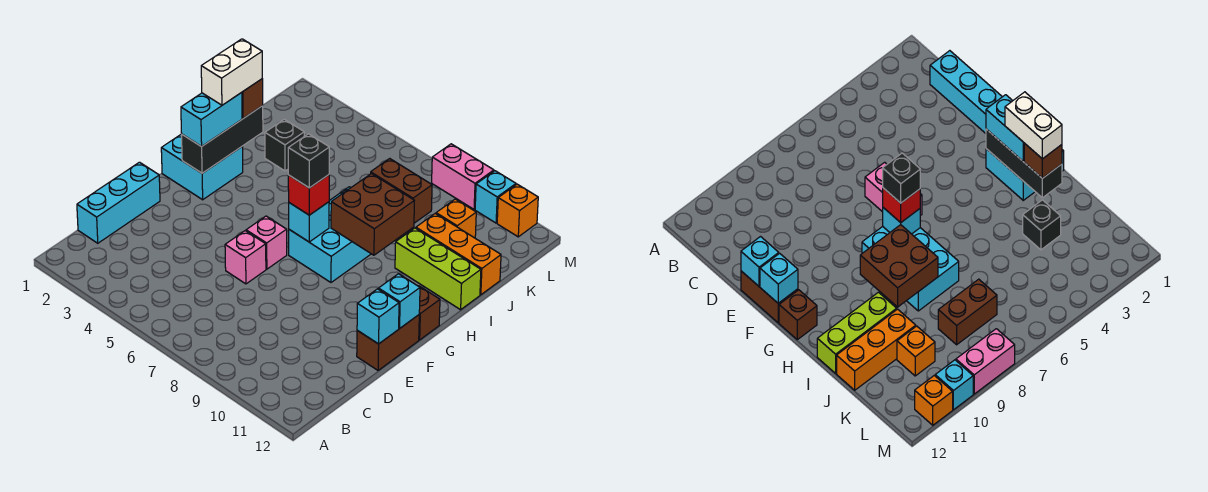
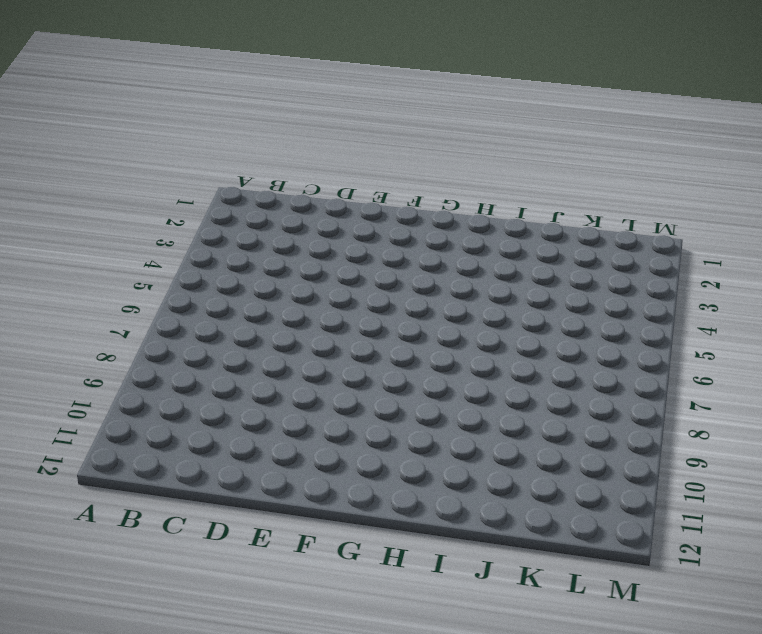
none -> cyan brick C1:E1 level 1
none -> pink brick E6 level 1
none -> brown brick E12:F12 level 1

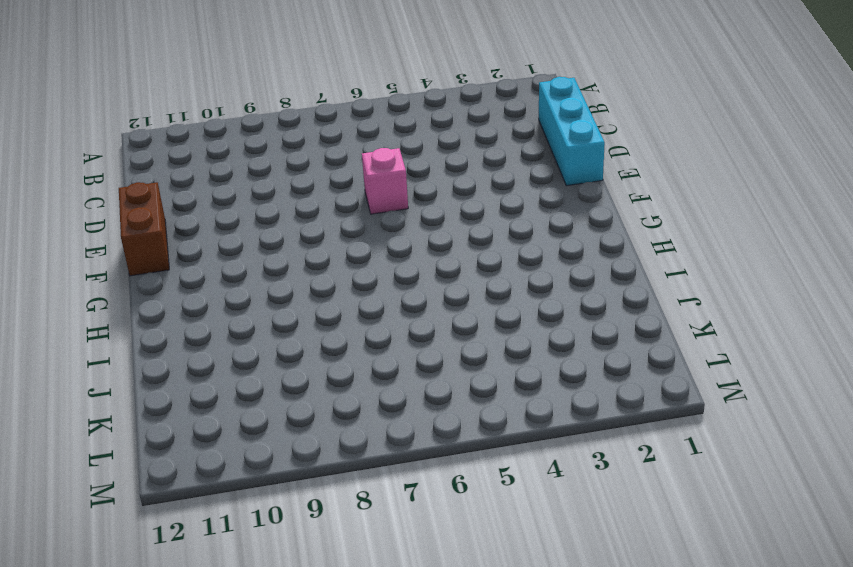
none -> pink brick F6 level 1
none -> cyan brick G1:H2 level 1
none -> cyan brick G7:I8 level 1

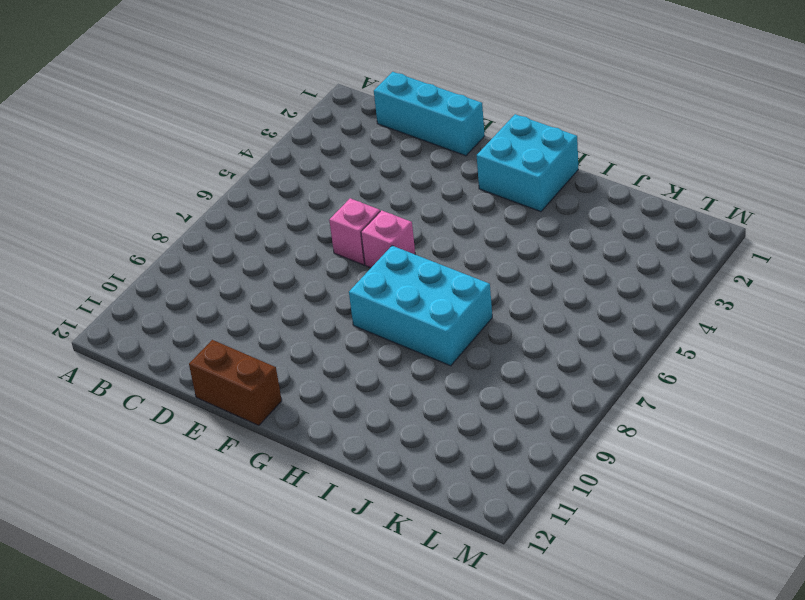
none -> brown brick G12 level 1
none -> lime brick I10:I12 level 1
none -> black brick J3 level 1

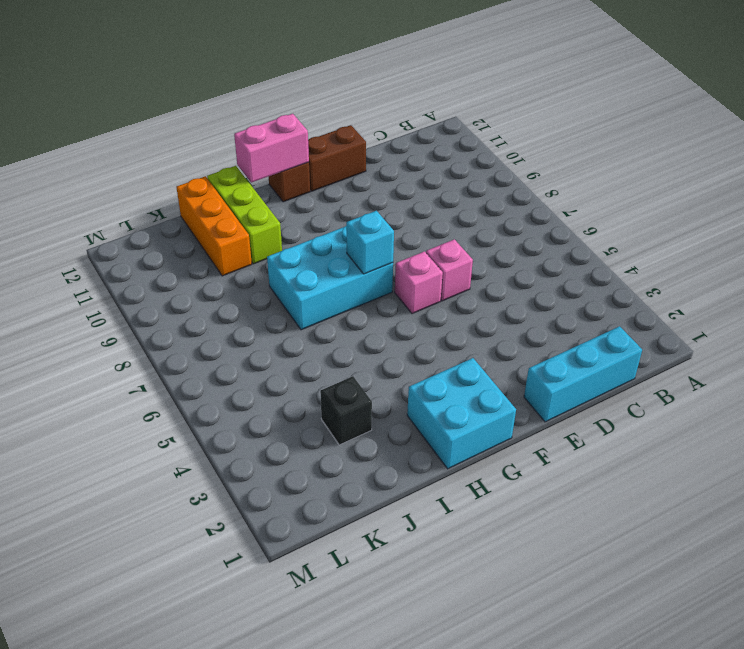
pink brick G12:H12 level 2 -> pink brick M8:M9 level 1
none -> brown brick K7:K8 level 1
none -> orange brick K10 level 1
none -> cyan brick M10 level 1

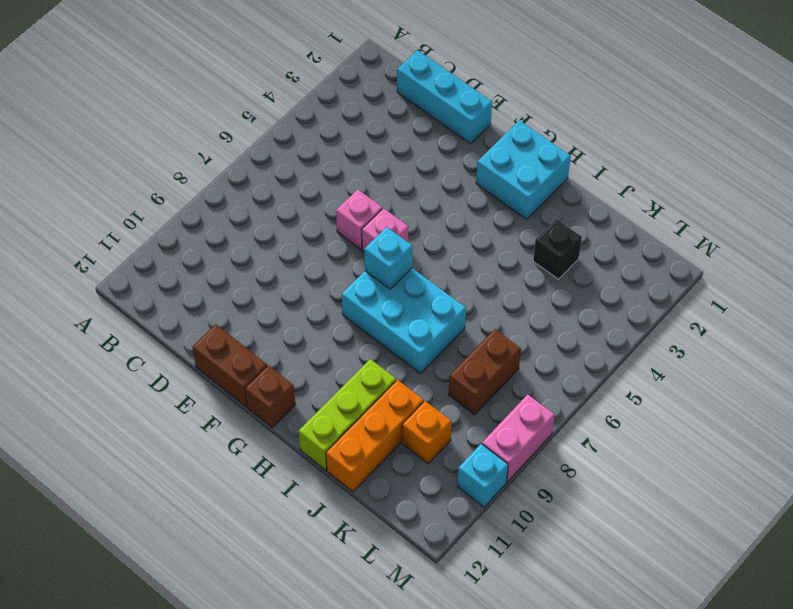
none -> orange brick M11 level 1
none -> cyan brick E12 level 2
none -> cyan brick F12 level 2

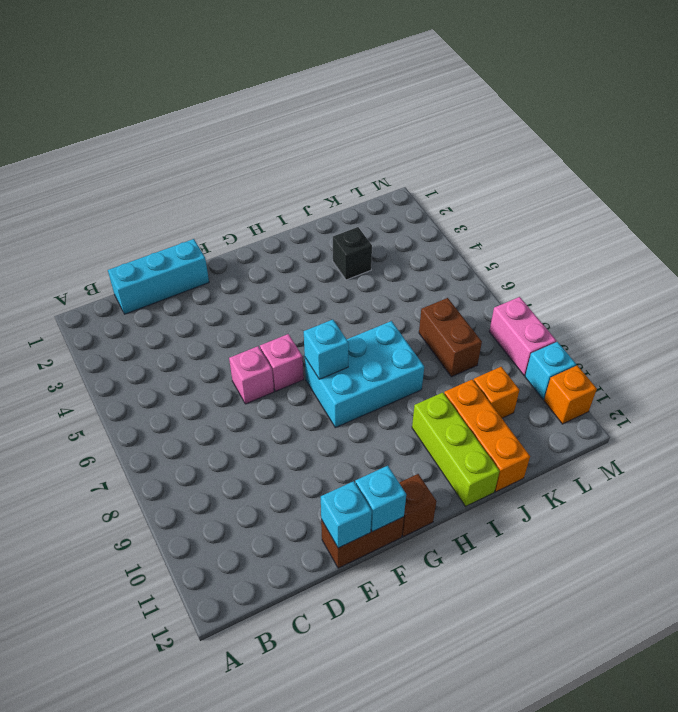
none -> cyan brick G1:H2 level 1
none -> black brick G2:I2 level 2
none -> brown brick H8:I9 level 2

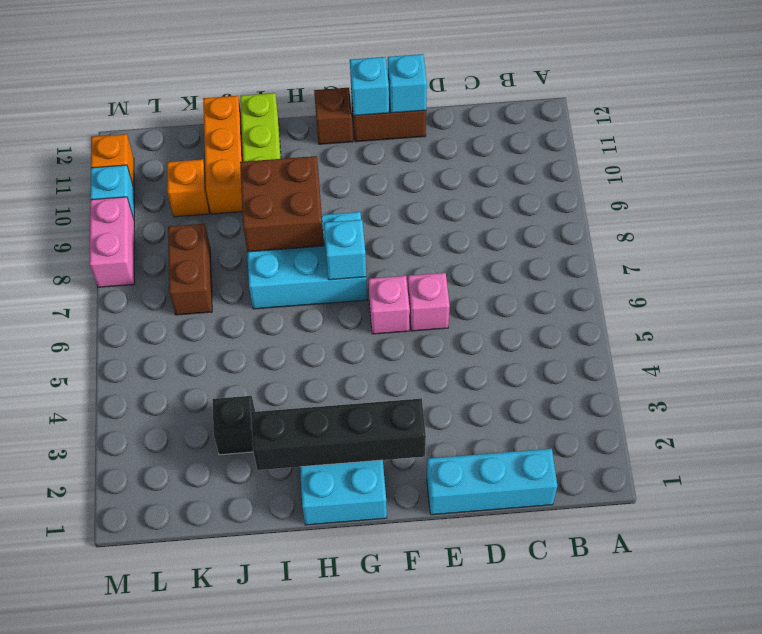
black brick F2:I2 level 2 -> black brick G2:I2 level 2
none -> cyan brick G2:H2 level 3
none -> red brick G7 level 3
none -> brown brick I2 level 3

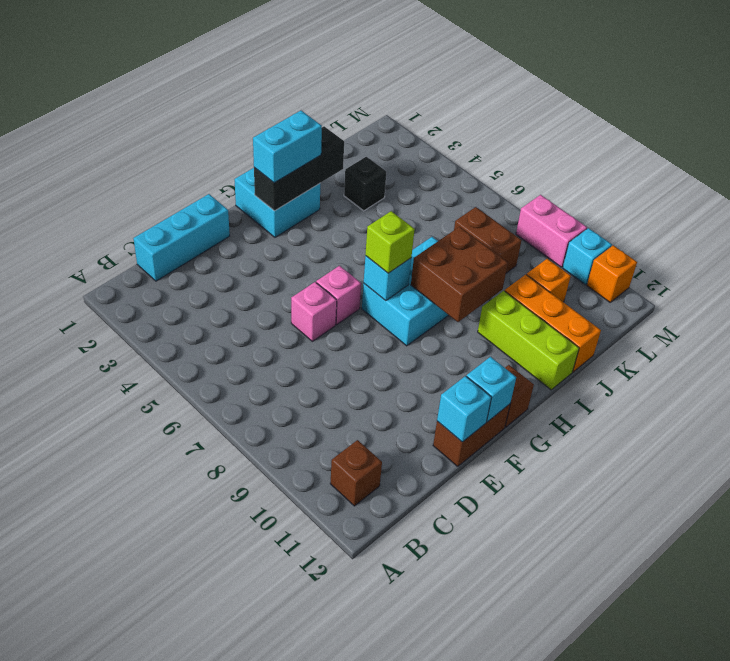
brown brick B11 level 1 -> brown brick I2 level 3
lime brick G7 level 3 -> red brick G7 level 3
none -> black brick G7 level 4
none -> white brick H2:I2 level 4

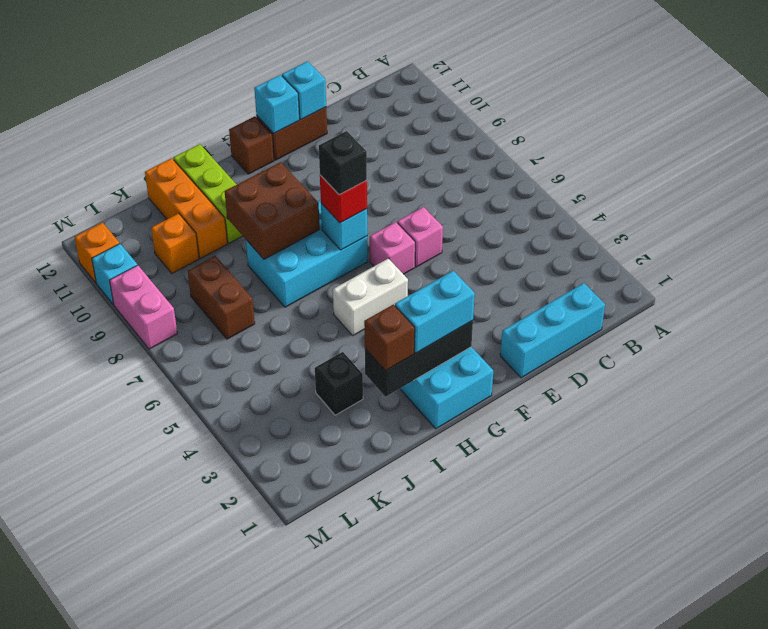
white brick G5:H5 level 1 -> white brick H2:I2 level 4

